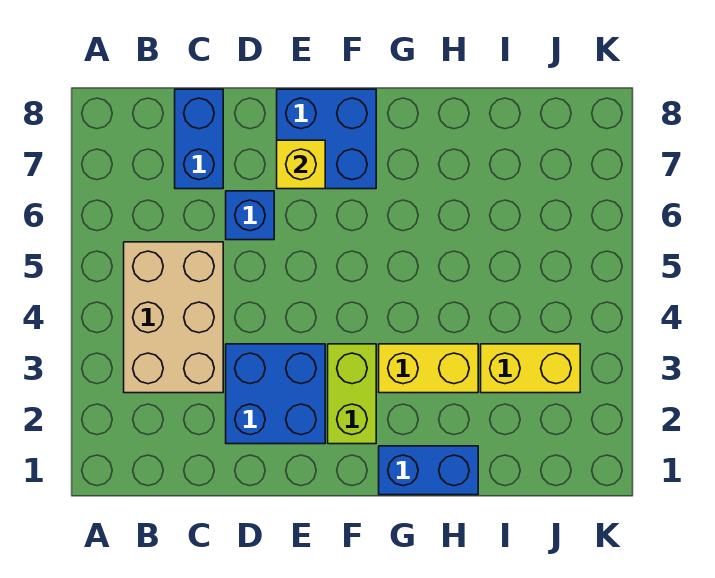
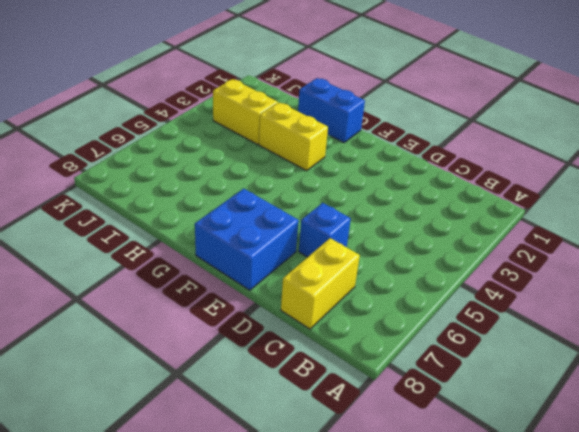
yellow brick C7:C8 level 1 -> blue brick C7:C8 level 1
none -> tan brick B3:C5 level 1
none -> blue brick D2:E3 level 1

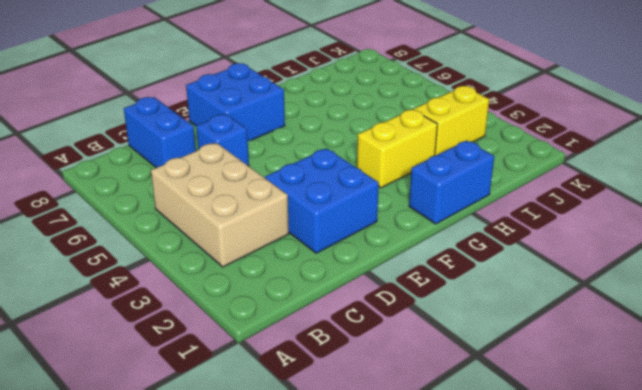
none -> lime brick F2:F3 level 1
none -> yellow brick E7 level 2

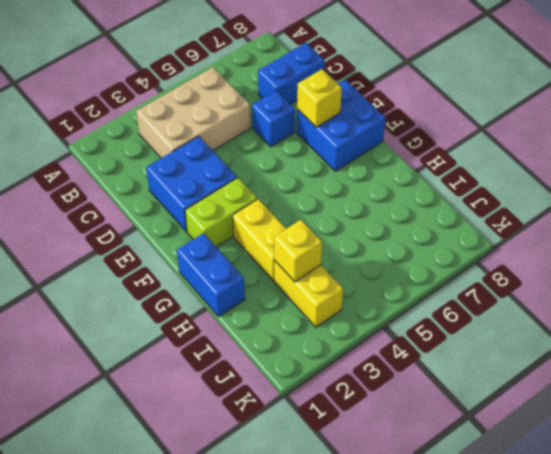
yellow brick I3 level 2 -> none

